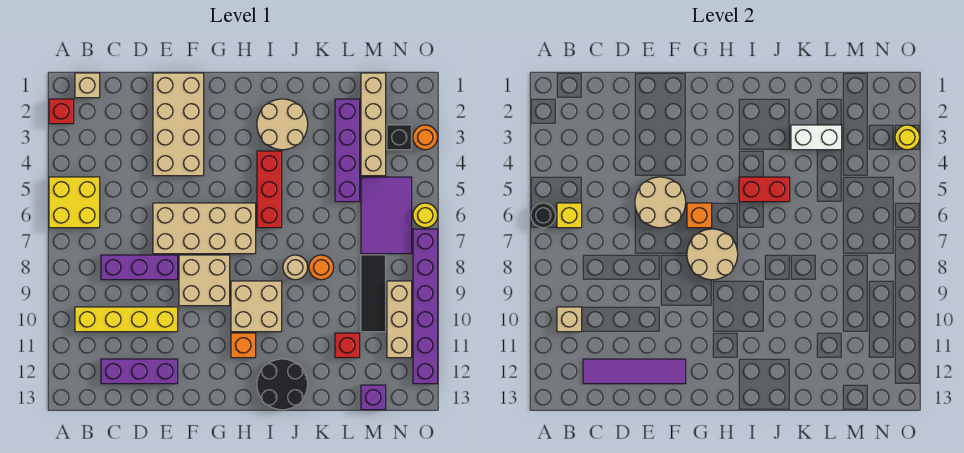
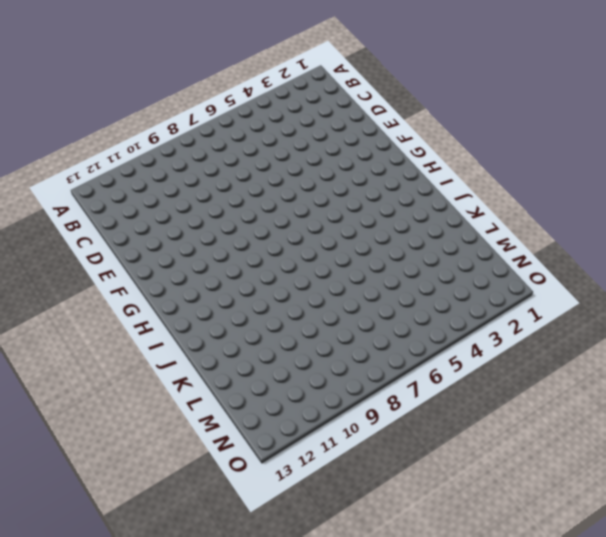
none -> red brick A2 level 1
none -> yellow brick A5:B6 level 1
none -> tan brick B1 level 1
none -> yellow brick B10:E10 level 1

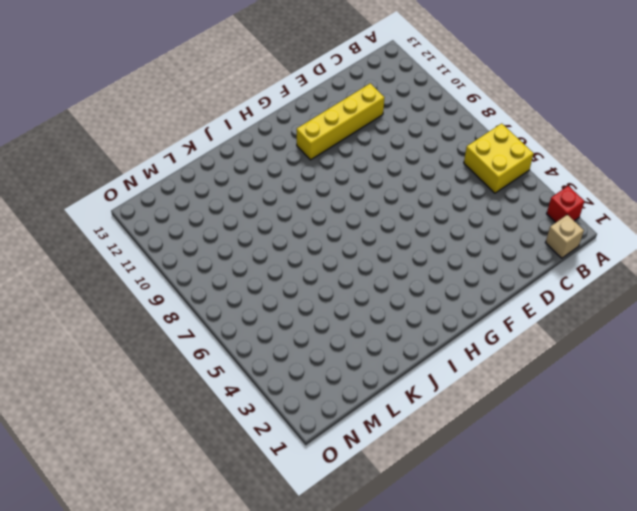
yellow brick D11:G11 level 1 -> yellow brick B10:E10 level 1
none -> purple brick C8:E8 level 1
none -> purple brick C12:E12 level 1
none -> tan brick E1:F4 level 1
none -> tan brick E6:H7 level 1

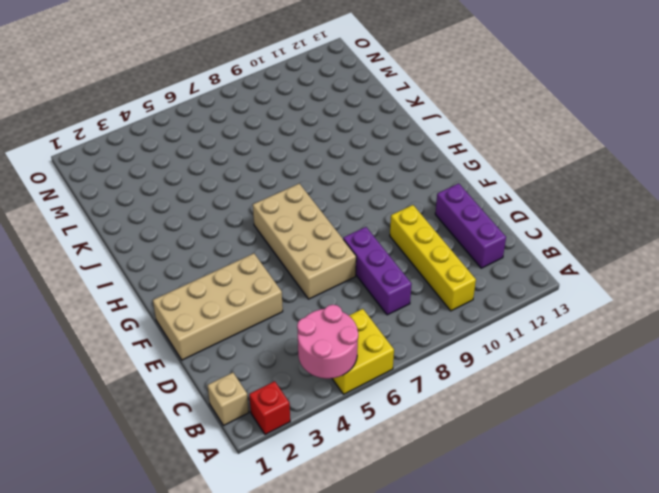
pink round brick A4:B5 level 2 -> none
none -> tan brick F8:G9 level 1
none -> tan brick H9:I10 level 1
none -> orange brick H11 level 1
none -> tan round brick I2:J3 level 1

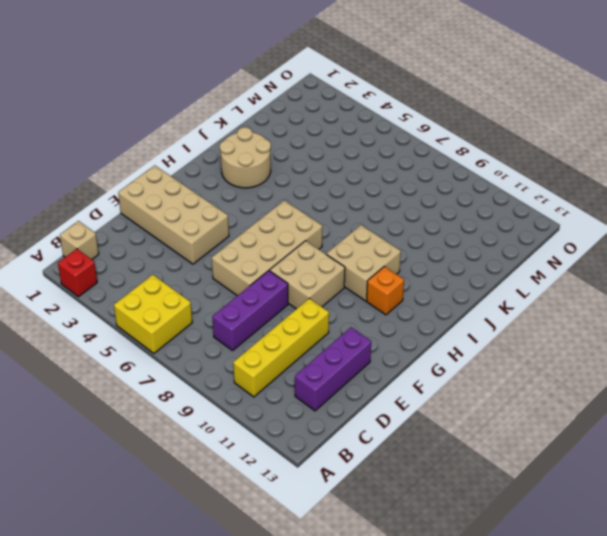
none -> red brick I4:I6 level 1
none -> black round brick I12:J13 level 1
none -> tan round brick J8 level 1
none -> orange round brick K8 level 1

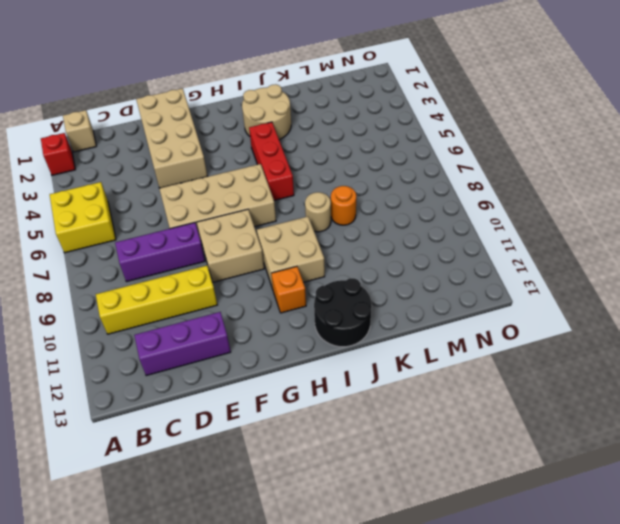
none -> purple brick L2:L5 level 1
none -> red brick L11 level 1
none -> tan brick M1:M4 level 1
none -> purple tile M5:N7 level 1

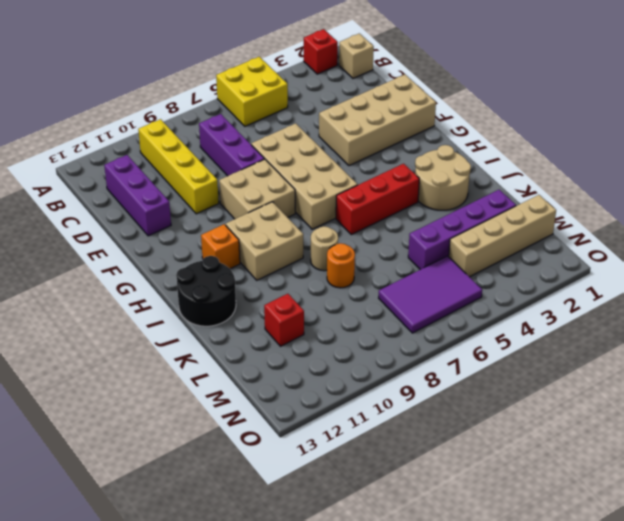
none -> black tile M8:M10 level 1
none -> purple brick M13 level 1
none -> black brick N3 level 1
none -> tan brick N9:N11 level 1

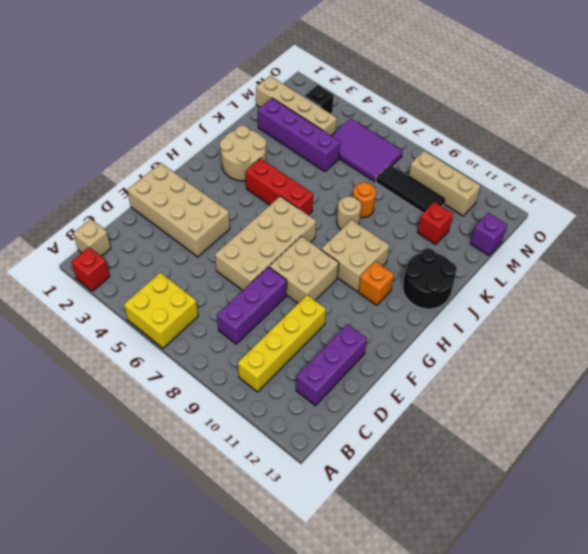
none -> orange round brick O3 level 1
none -> yellow round brick O6 level 1
none -> purple brick O7:O12 level 1
none -> black round brick A6 level 2

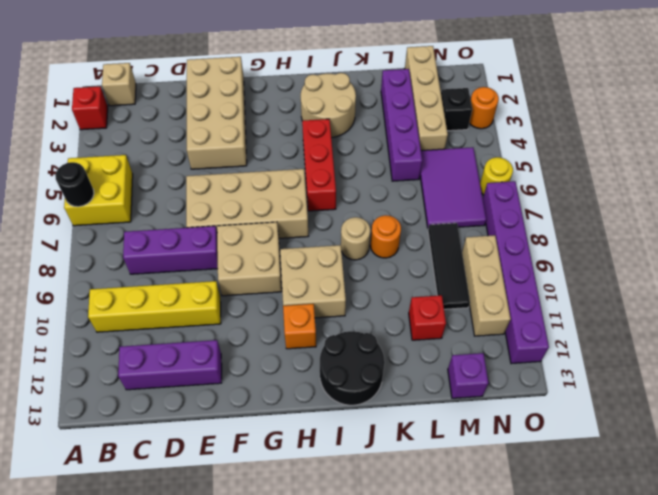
none -> yellow brick B6 level 2
none -> tan brick B10 level 2
none -> purple tile C12:F12 level 2
none -> tan round brick E5:F6 level 2

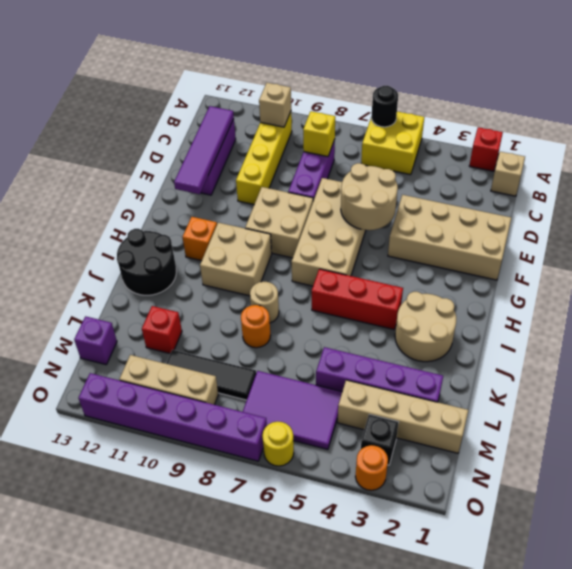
yellow brick C8 level 2 -> yellow brick B6 level 2
none -> orange brick G6 level 2
none -> tan round brick G7:H8 level 2
none -> red brick I5:J5 level 2
none -> white brick K3:L3 level 2

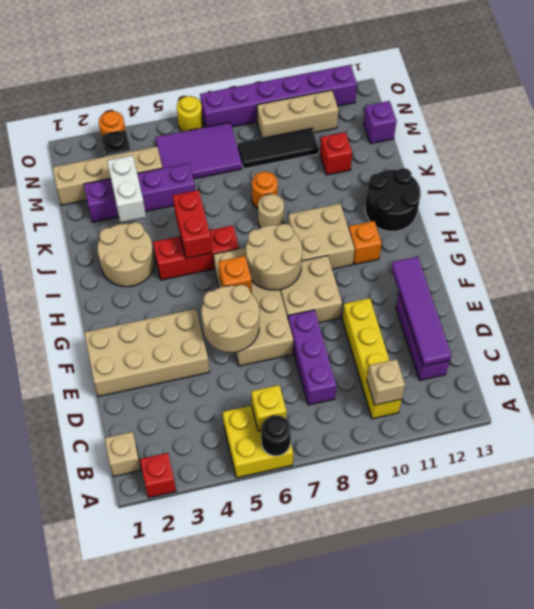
none -> yellow round brick O3 level 2

